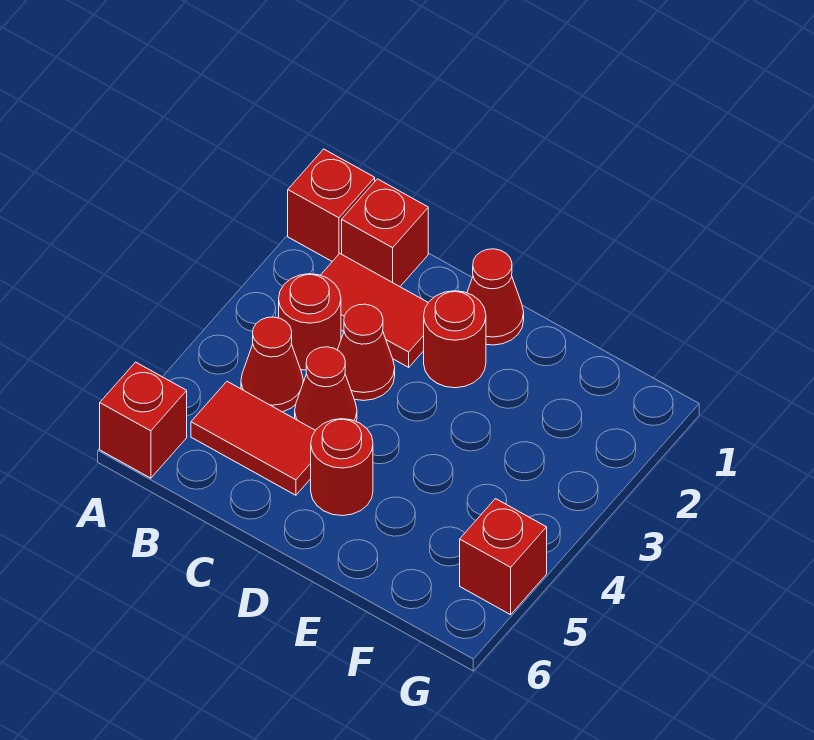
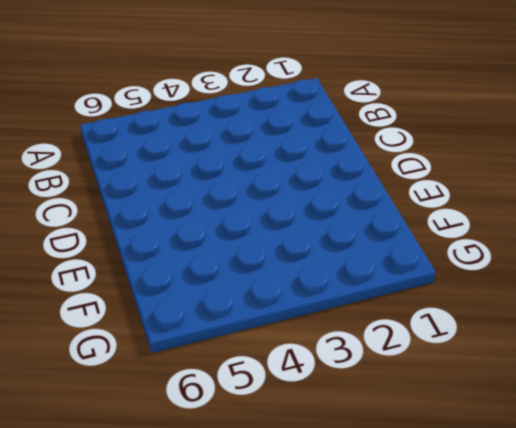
none -> red brick A1 level 1
none -> red brick A6 level 1
none -> red brick B1 level 1

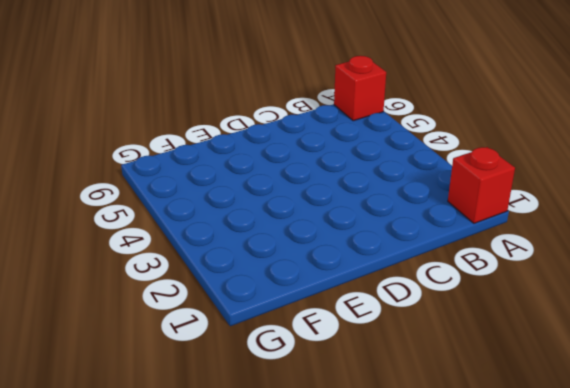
none -> red brick B1 level 1
none -> red tile B2:C2 level 1
none -> red round brick B3 level 1

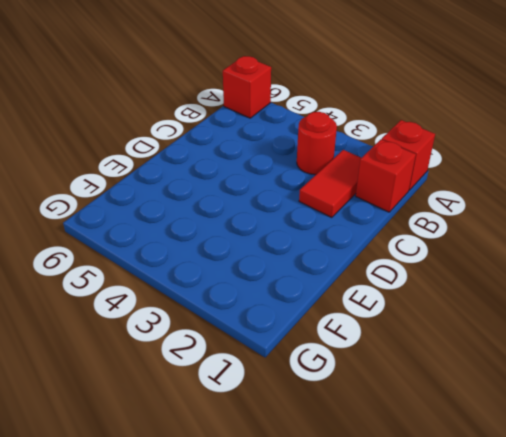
none -> red cone B4 level 1
none -> red tile B5:C5 level 1
none -> red cone C3 level 1

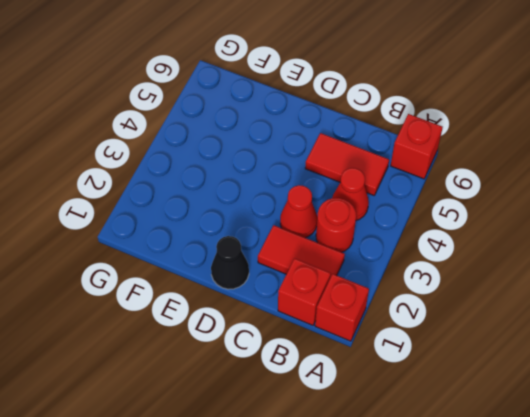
black cone D1 level 1 -> red cone D1 level 1
none -> red cone C4 level 1
none -> red round brick D2 level 1
none -> red round brick D5 level 1

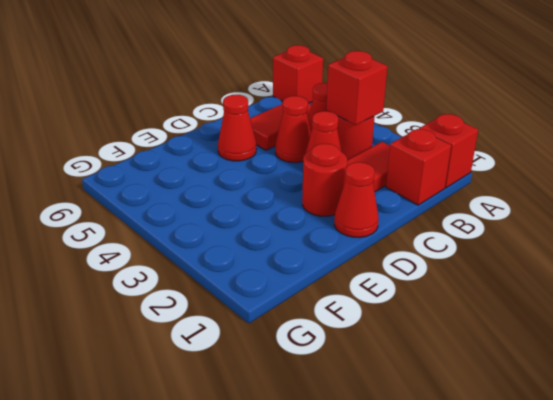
red brick B3 level 2 -> red brick G5 level 1
red cone D5 level 1 -> red round brick D5 level 1

